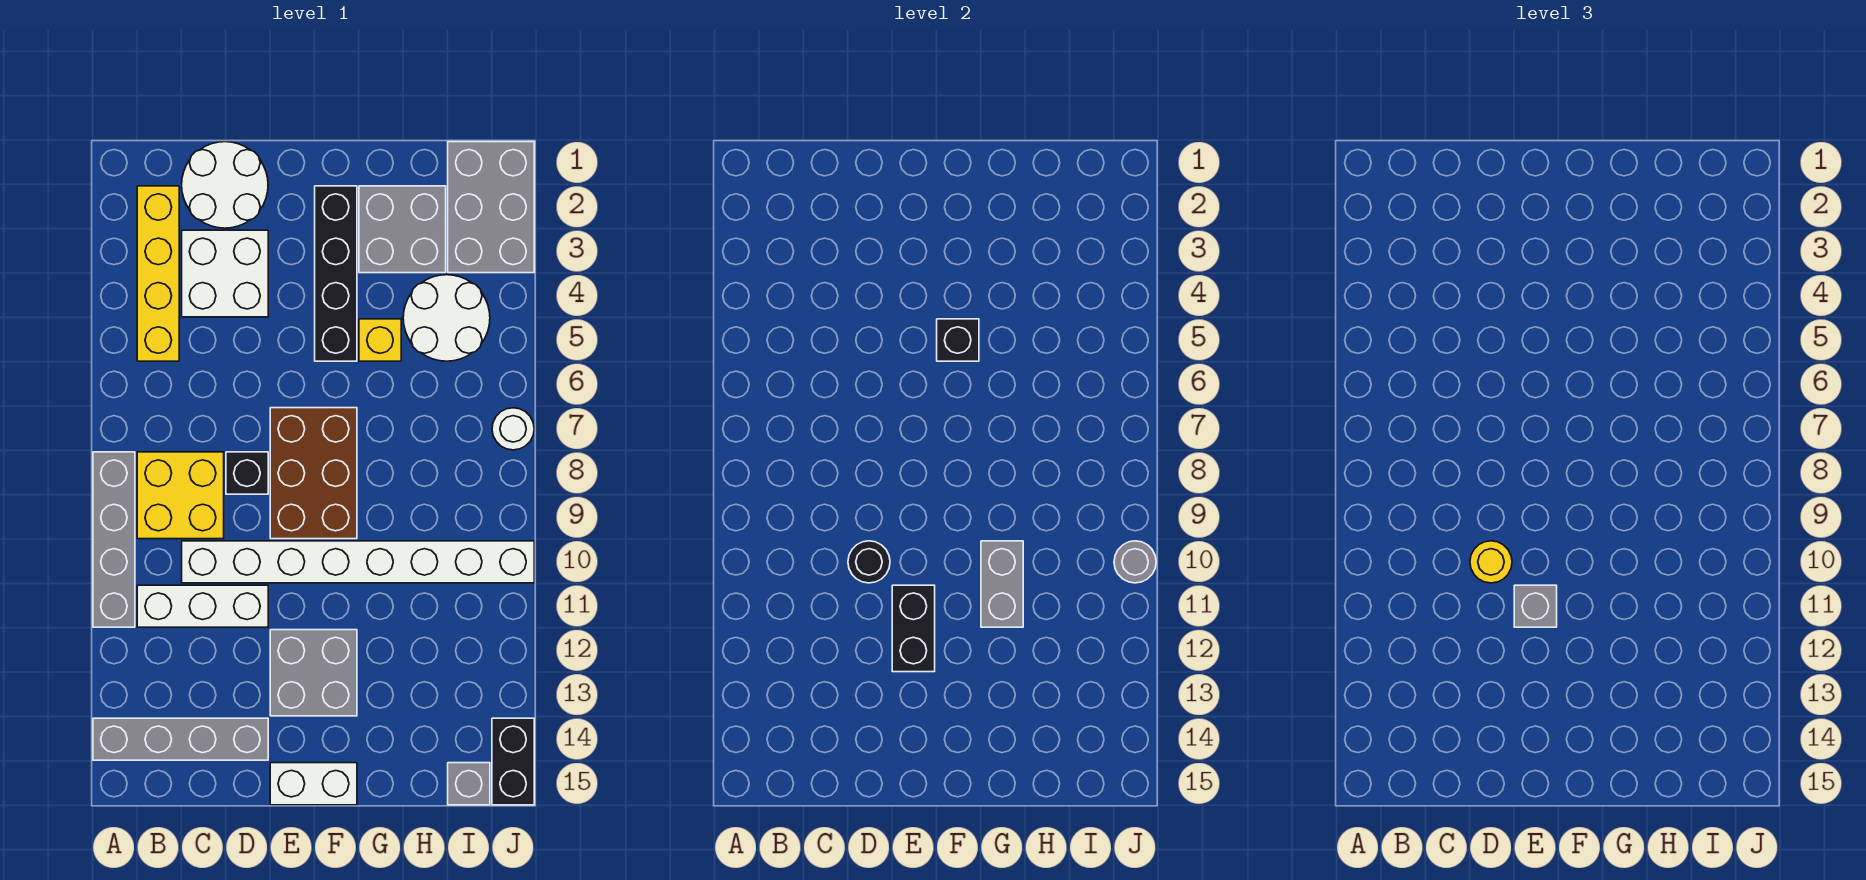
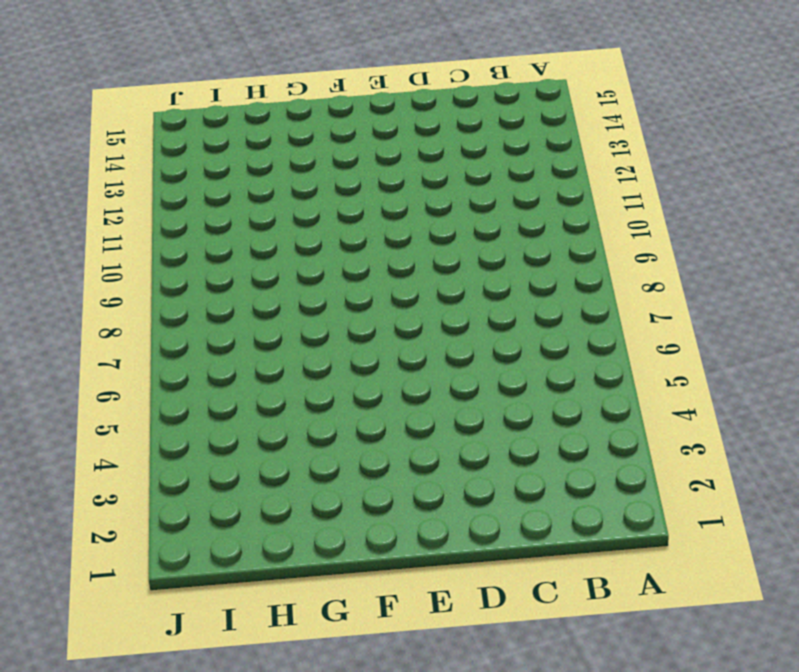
none -> grey brick A8:A11 level 1
none -> grey brick A14:D14 level 1
none -> yellow brick B2:B5 level 1

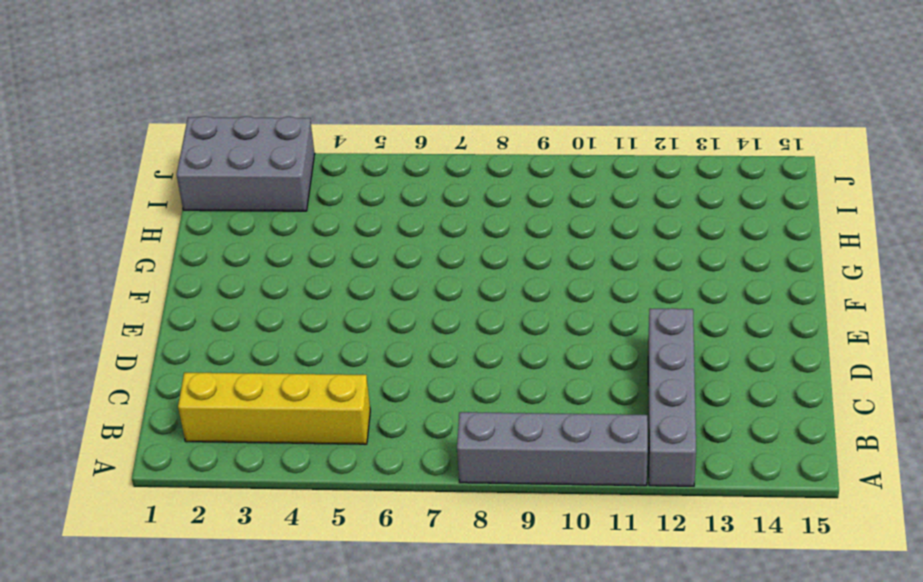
grey brick A12:D12 level 1 -> grey brick A14:D14 level 1
none -> yellow brick B8:C9 level 1
none -> white brick B11:D11 level 1
none -> white round brick C1:D2 level 1

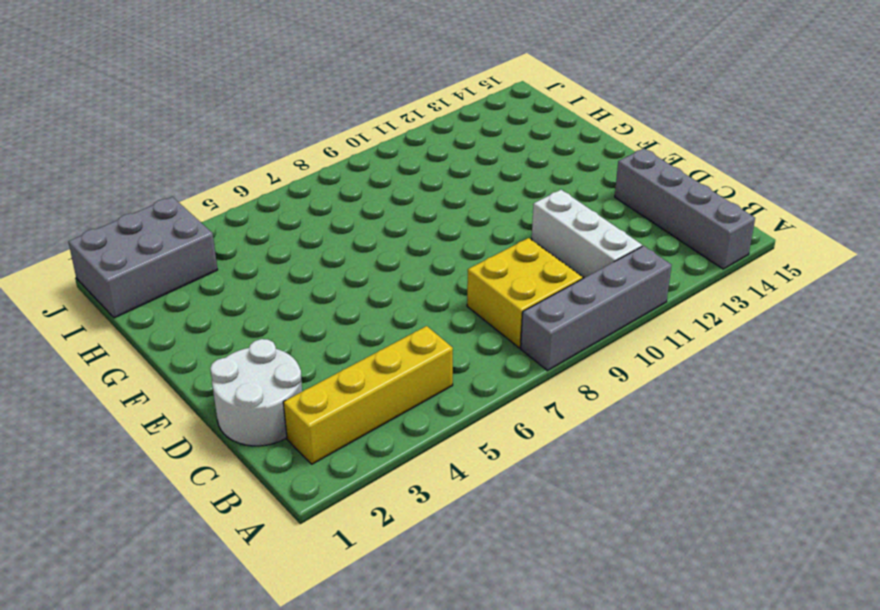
none -> white brick C3:D4 level 1
none -> white brick C10:J10 level 1
none -> black brick D8 level 1

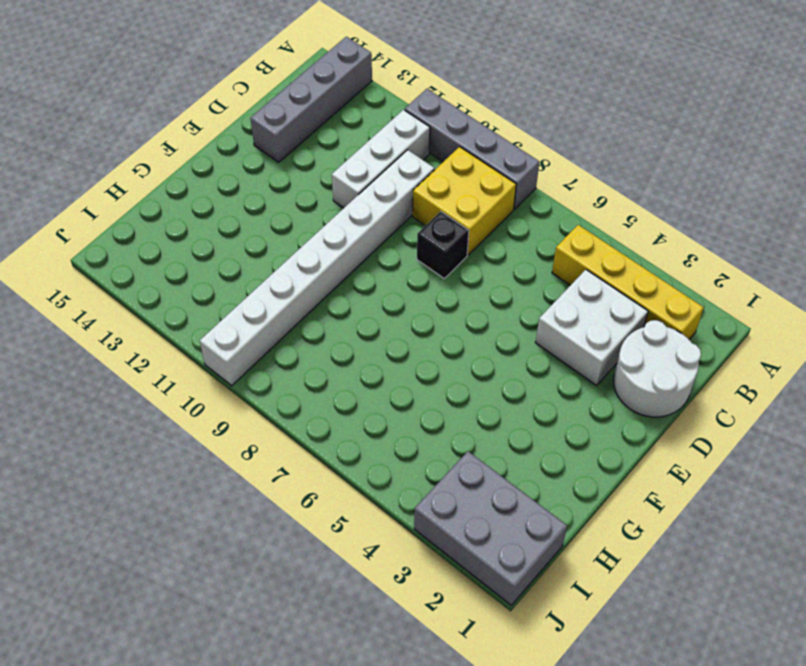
none -> brown brick E7:F9 level 1
none -> grey brick E12:F13 level 1
none -> white brick E15:F15 level 1

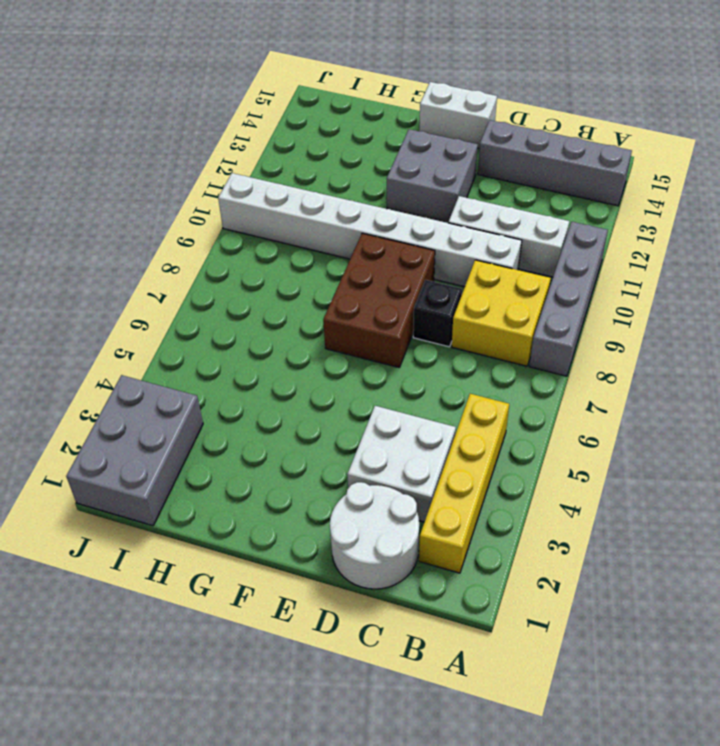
none -> black brick F2:F5 level 1
none -> grey brick G2:H3 level 1
none -> yellow brick G5 level 1

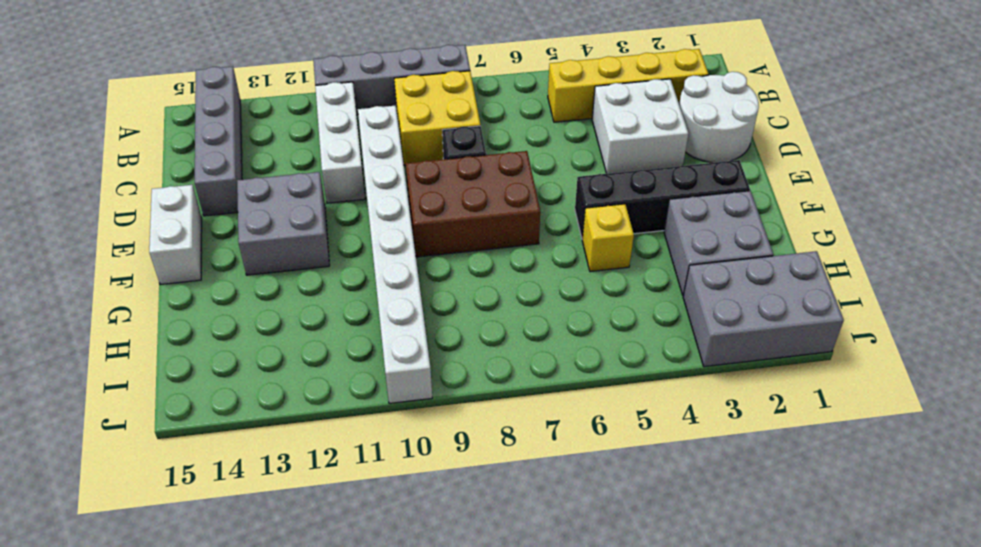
none -> white round brick H4:I5 level 1
none -> grey brick I15 level 1
none -> white round brick J7 level 1

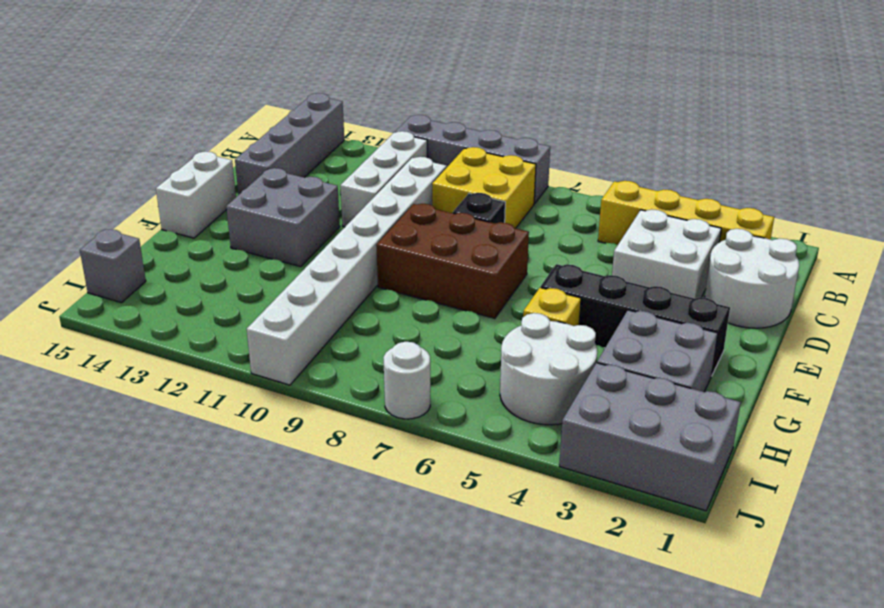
none -> black brick J14:J15 level 1
none -> black round brick D10 level 2
none -> black brick E11:E12 level 2

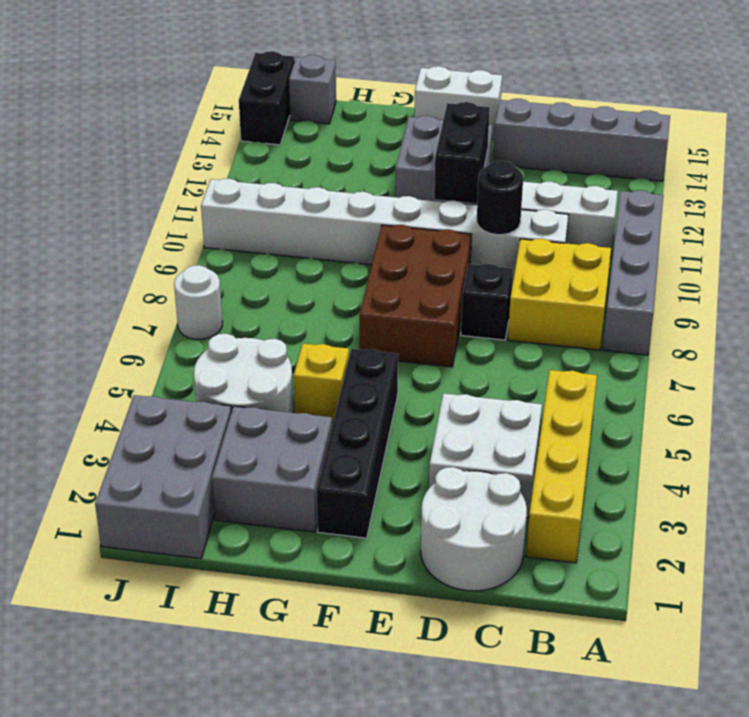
none -> black brick F5 level 2
none -> grey brick G10:G11 level 2
none -> grey round brick J10 level 2

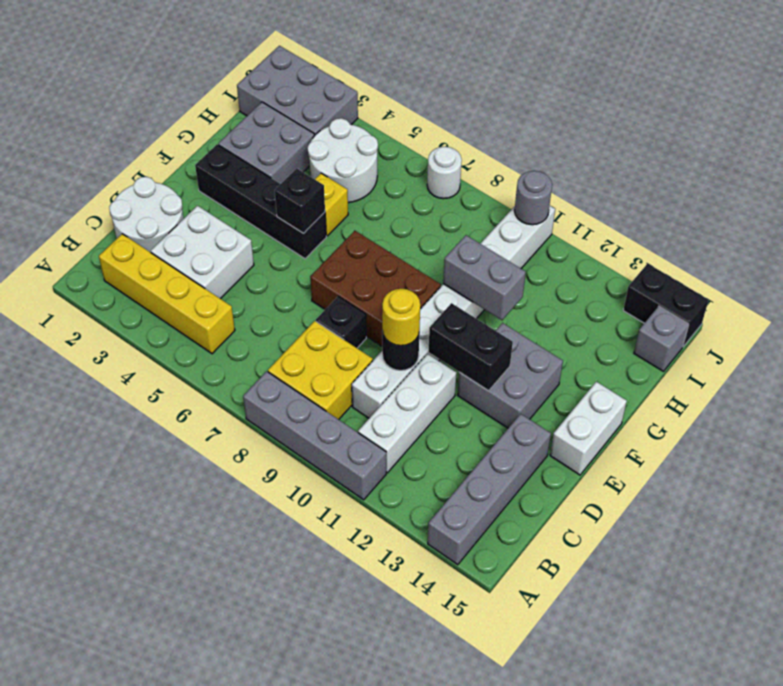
none -> grey brick E11 level 3

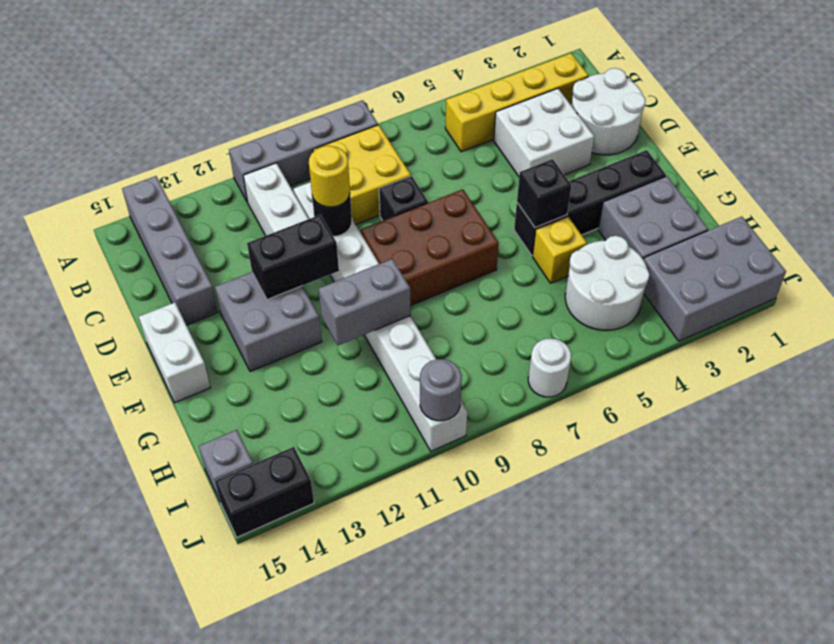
none -> grey brick E11 level 3

